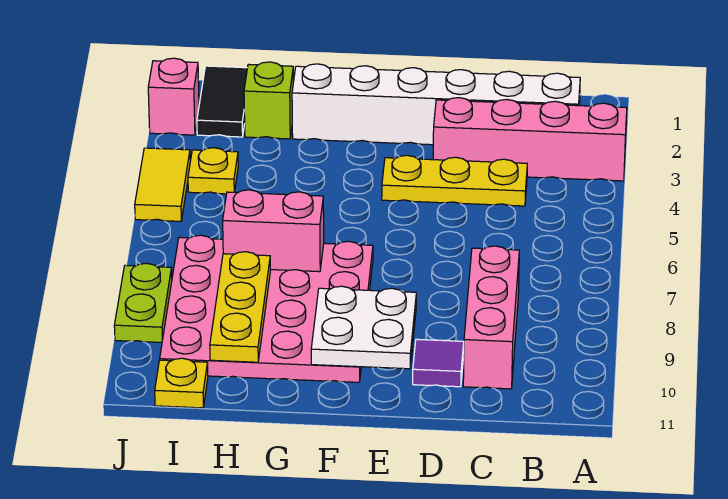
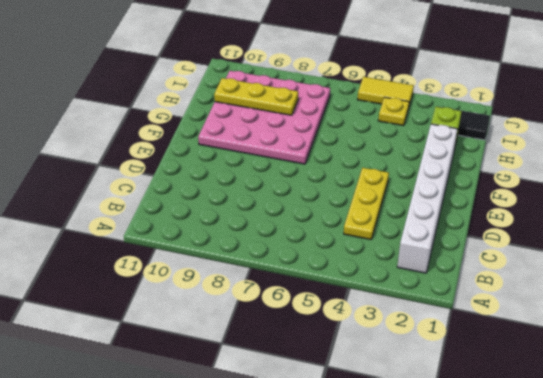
none -> pink brick A3:D3 level 1
none -> pink brick C8:C10 level 1
none -> purple tile D10 level 1

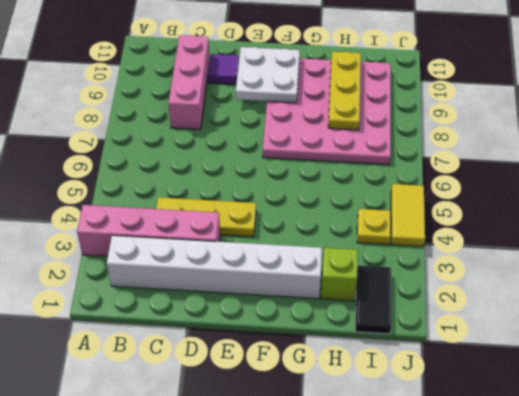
none -> yellow plate I11 level 1
none -> pink brick J2 level 1
none -> lime plate J8:J9 level 1

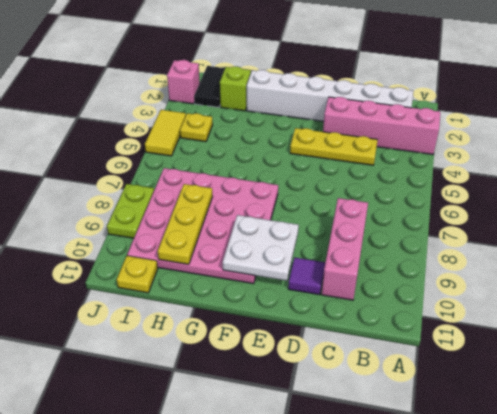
none -> pink brick G7:H7 level 2

